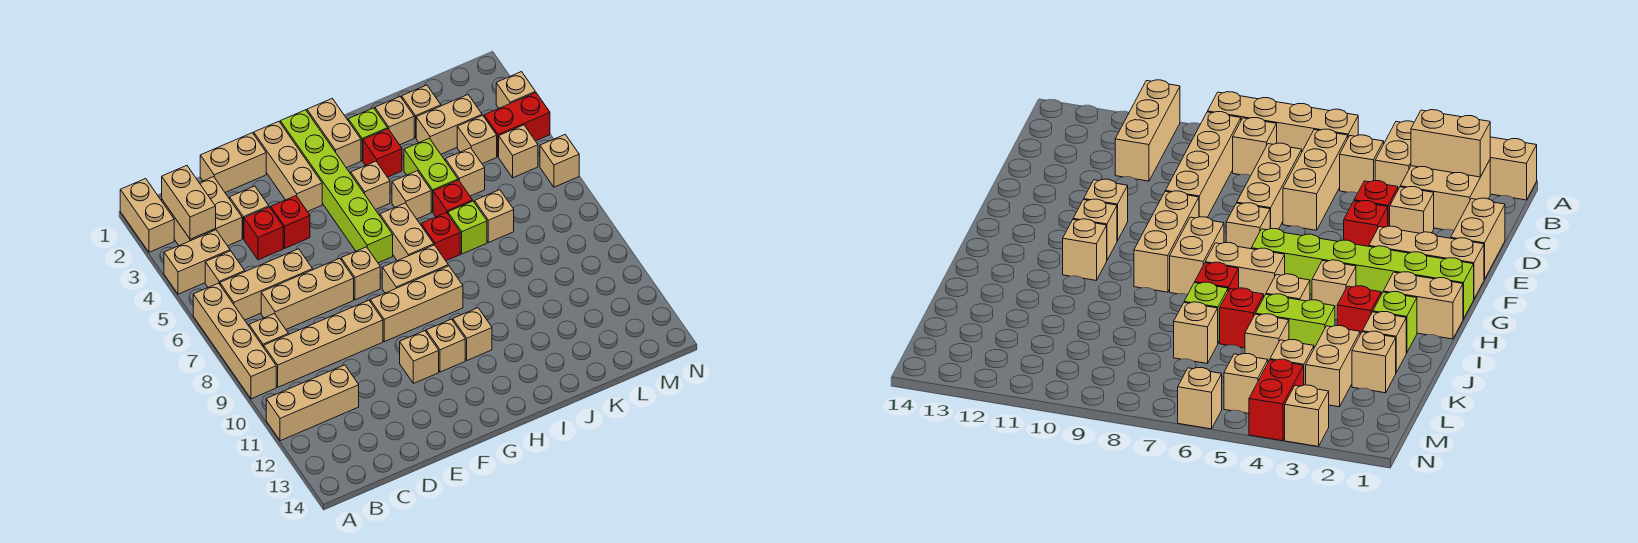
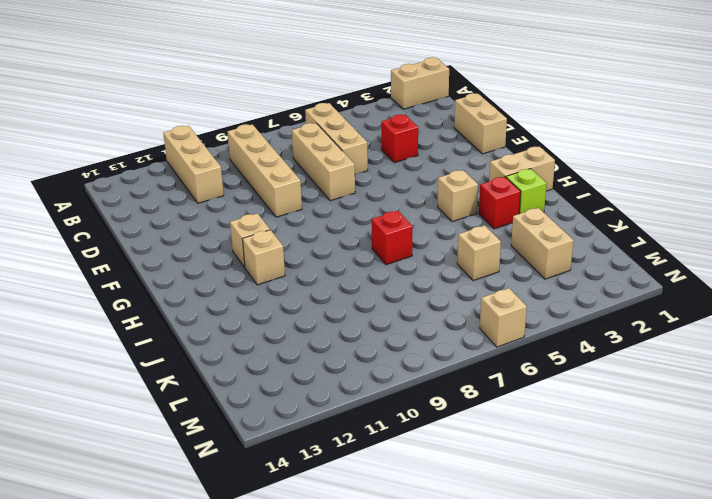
none -> tan brick A4:B4 level 1
none -> tan brick A6:A9 level 1
none -> tan brick B2:C3 level 1
none -> tan brick B5 level 1

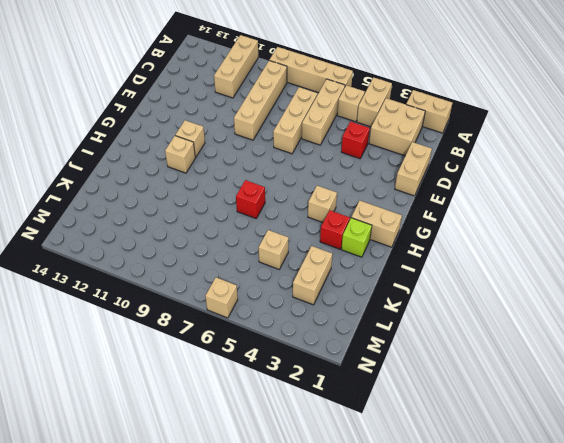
none -> tan brick B8 level 1
none -> tan brick D3 level 1
none -> red brick E4 level 1
none -> tan brick F1:F3 level 1

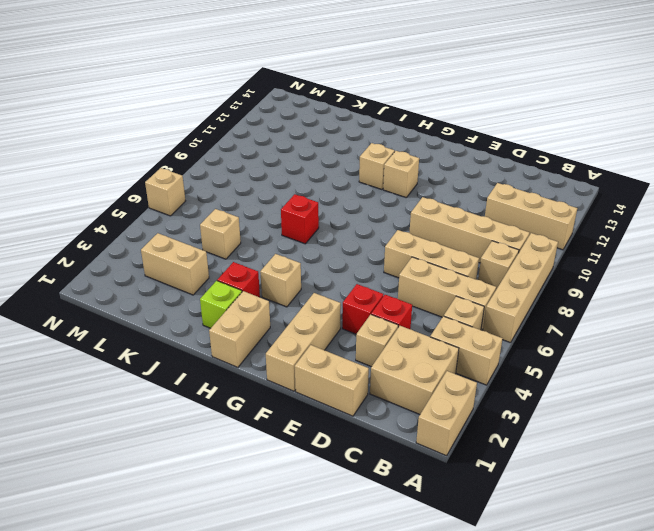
none -> tan brick F7 level 1
none -> tan brick F9:H9 level 1
none -> tan brick F11 level 1
none -> lime brick G1:G6 level 1

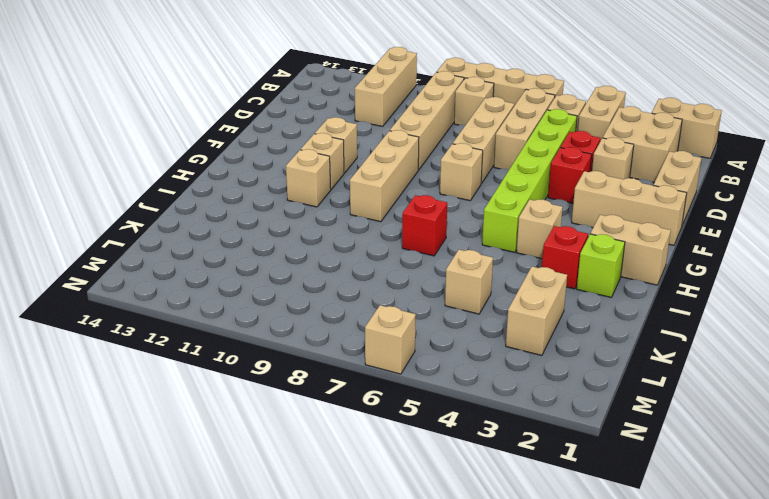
lime brick C5:H5 level 1 -> lime brick G1:G6 level 1
none -> tan brick G8:H8 level 1
none -> tan brick H6:H7 level 1
none -> tan brick I5 level 1
none -> tan brick J2 level 1

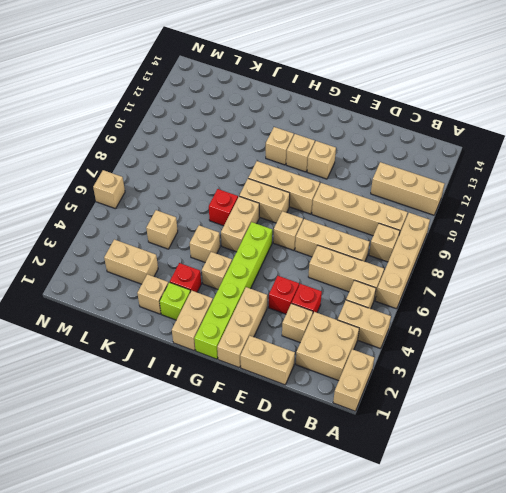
none -> lime brick J4:J5 level 1
none -> red brick J6 level 1
none -> lime brick J7 level 1
none -> tan brick K2 level 1

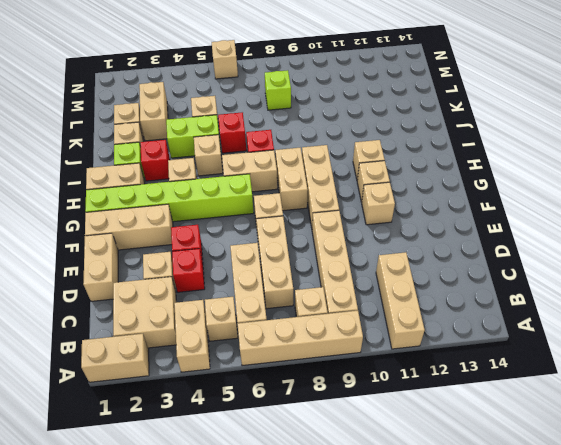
lime brick L8 level 1 -> lime brick J7 level 1
none -> tan brick K7 level 1
none -> tan brick L4 level 1
none -> red brick M4:N4 level 1
none -> tan brick M5 level 1

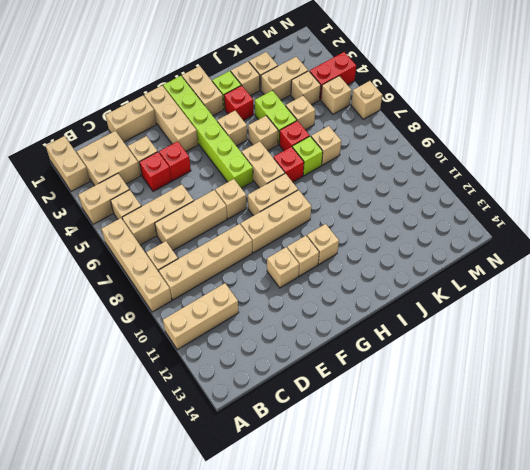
none -> tan brick N3 level 1
none -> tan brick B2:B3 level 2

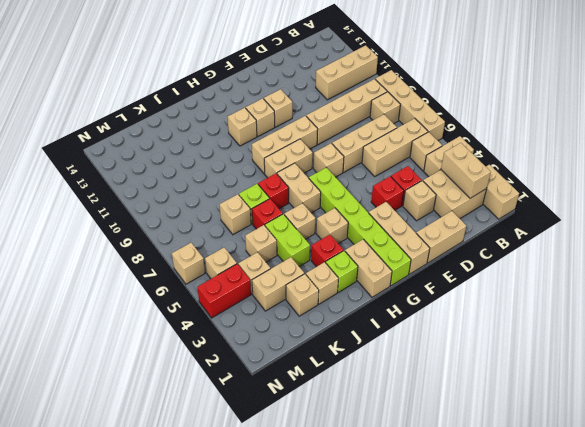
none -> tan brick N3 level 1

